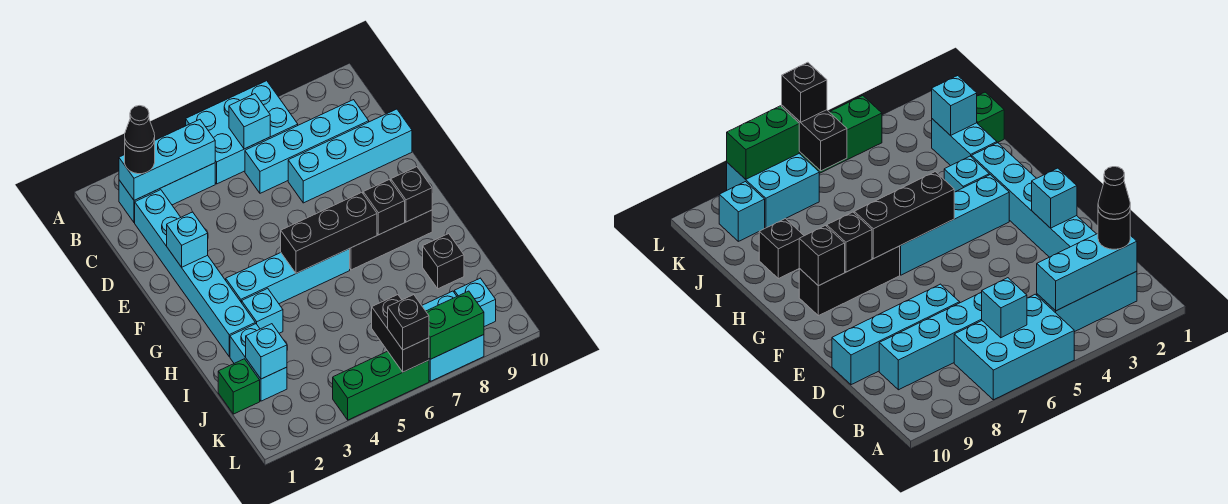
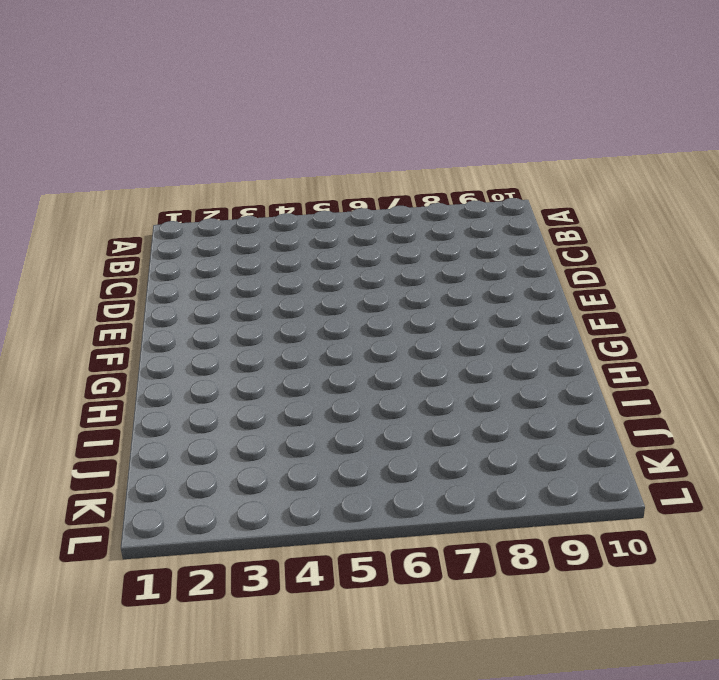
none -> cyan brick A5:B7 level 1
none -> cyan brick B2:B4 level 1
none -> cyan brick C2:H2 level 1

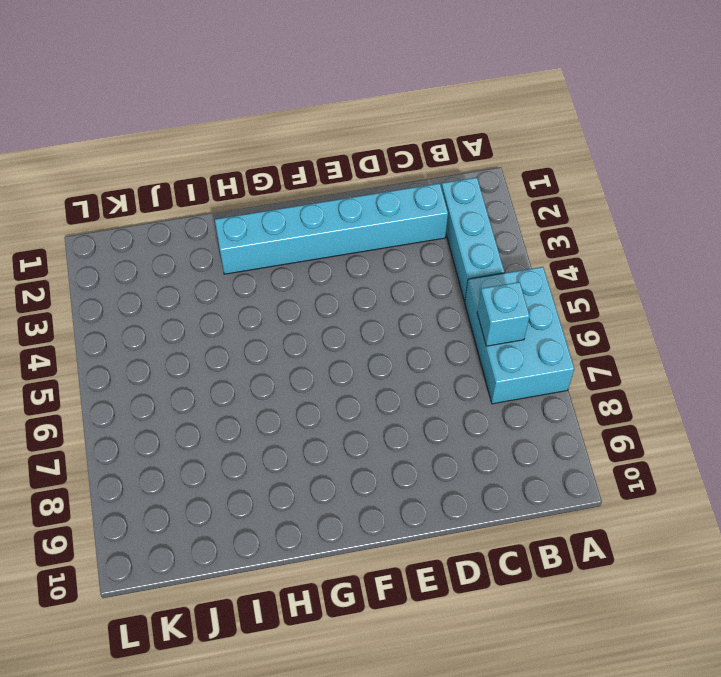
none -> cyan brick C6:C9 level 1
none -> cyan brick D7:D10 level 1
none -> cyan brick G3:G6 level 1

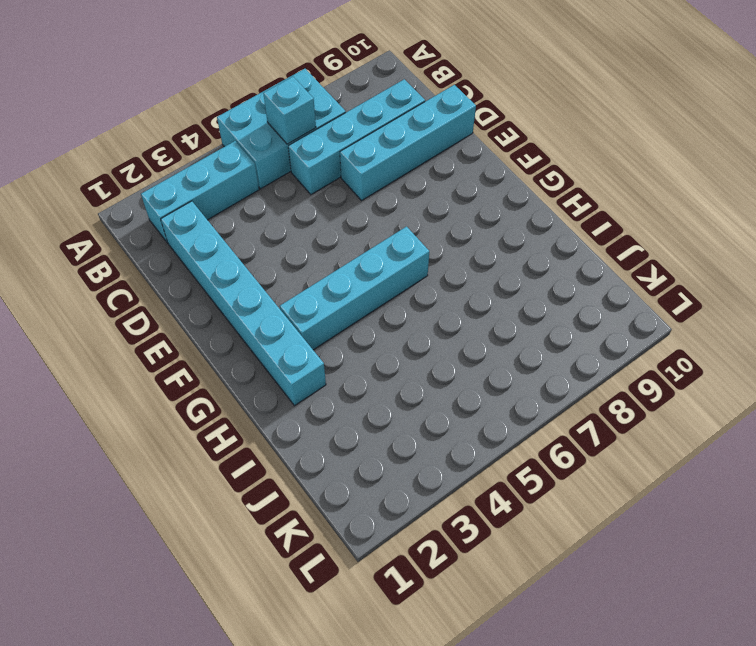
none -> black brick G7:G9 level 1
none -> cyan brick H3 level 1
none -> cyan brick I2:J2 level 1

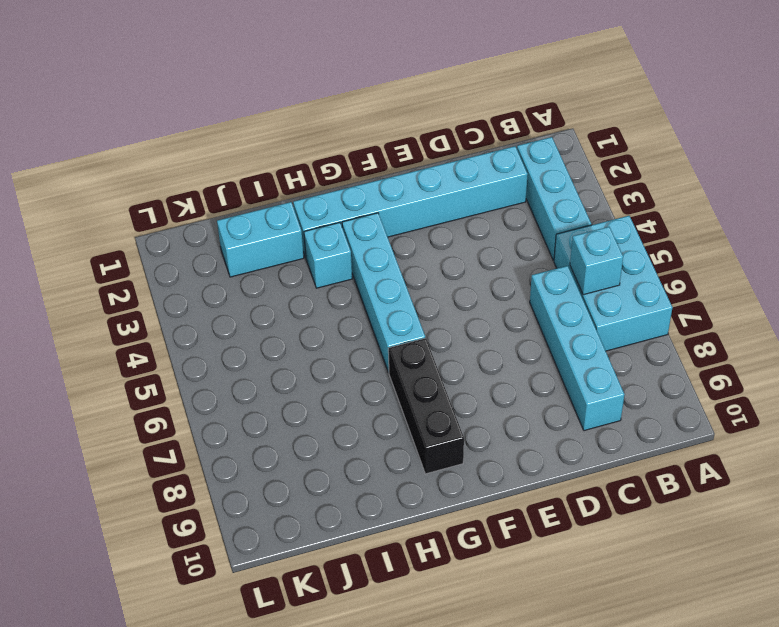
none -> cyan brick D7:D10 level 1
none -> black brick I9 level 1
none -> green brick J1 level 1

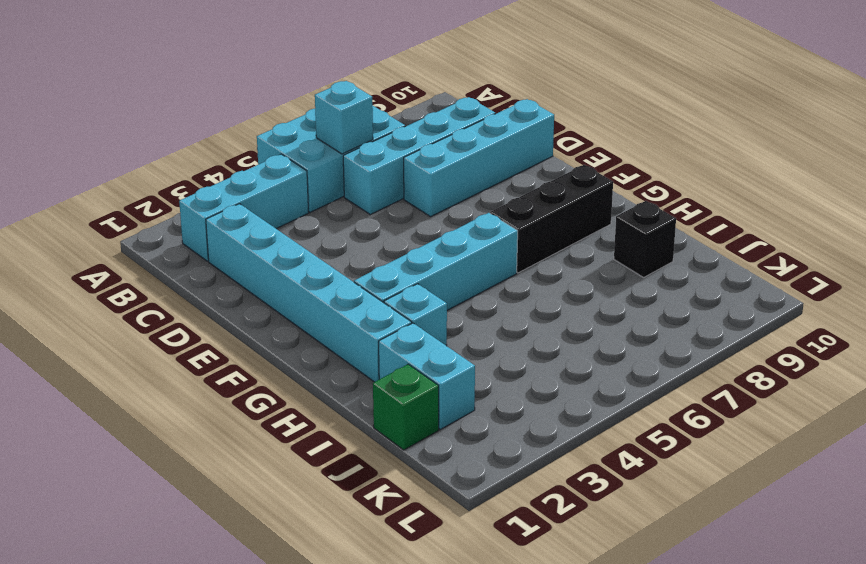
none -> cyan brick K7:L8 level 1
none -> cyan brick K9 level 1
none -> green brick L4:L6 level 1

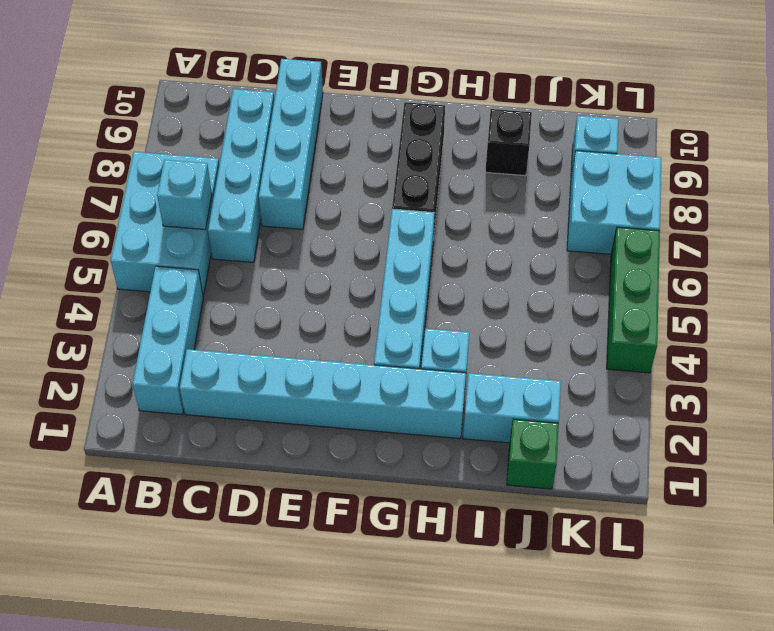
none -> cyan brick B2:B4 level 2
none -> cyan brick E2 level 2
none -> black brick G5:G7 level 2

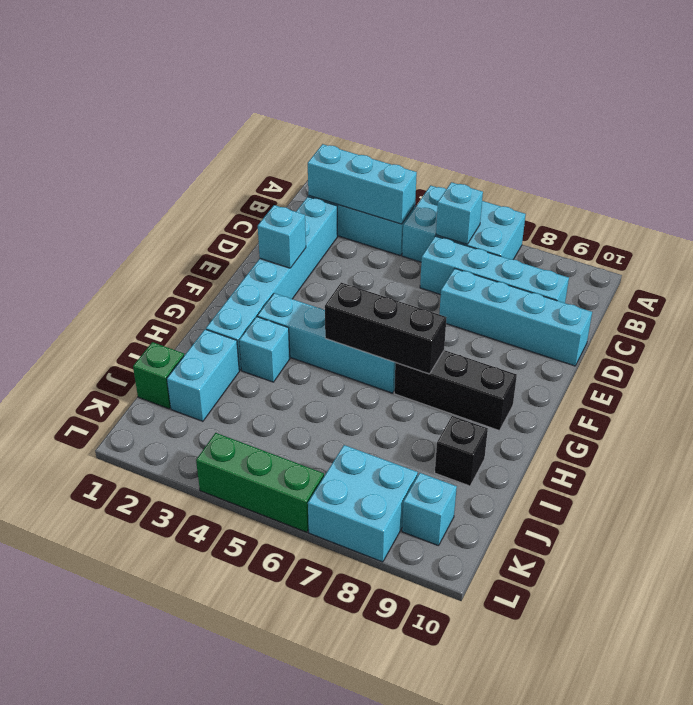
none -> black brick G8 level 2
none -> black brick G9 level 2
none -> cyan brick J2 level 2

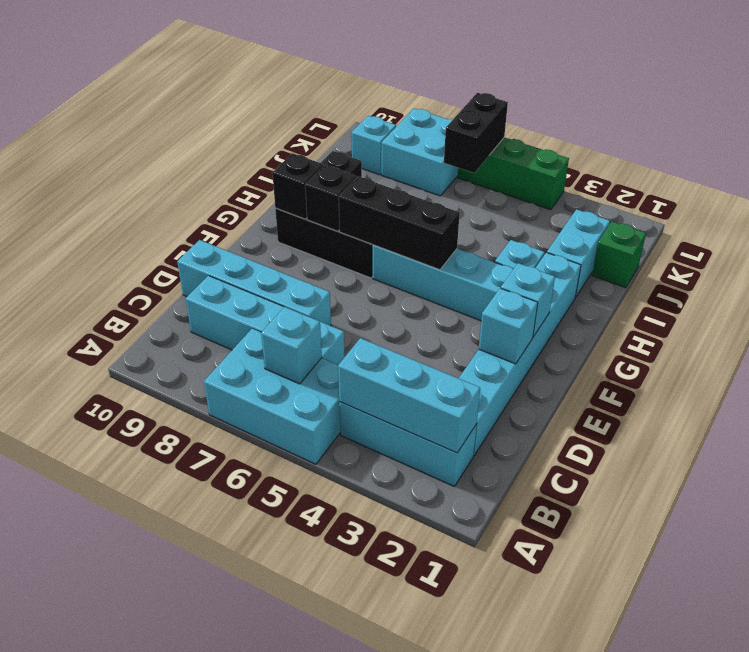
cyan brick F2 level 2 -> cyan brick J2 level 2
none -> green brick L7:L8 level 2
none -> black round brick B2 level 3
none -> black brick L6 level 3

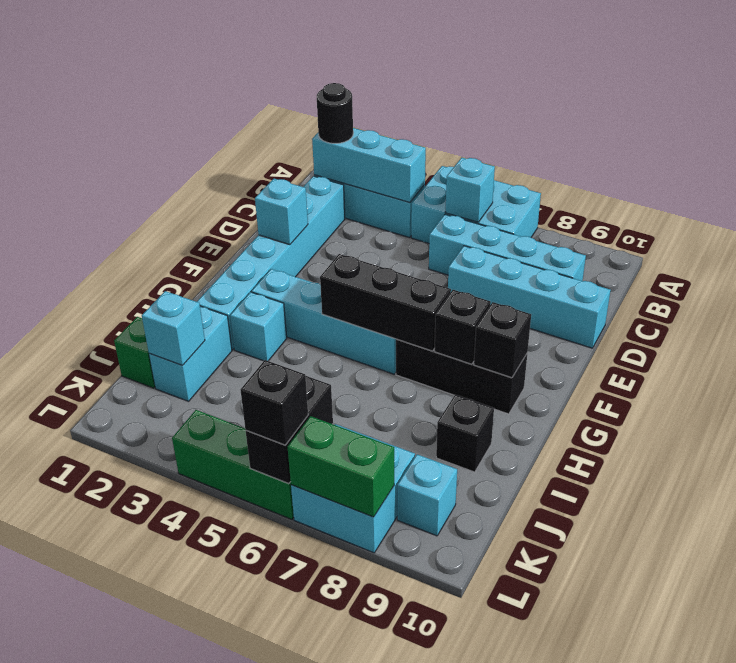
none -> black cone B2 level 4

